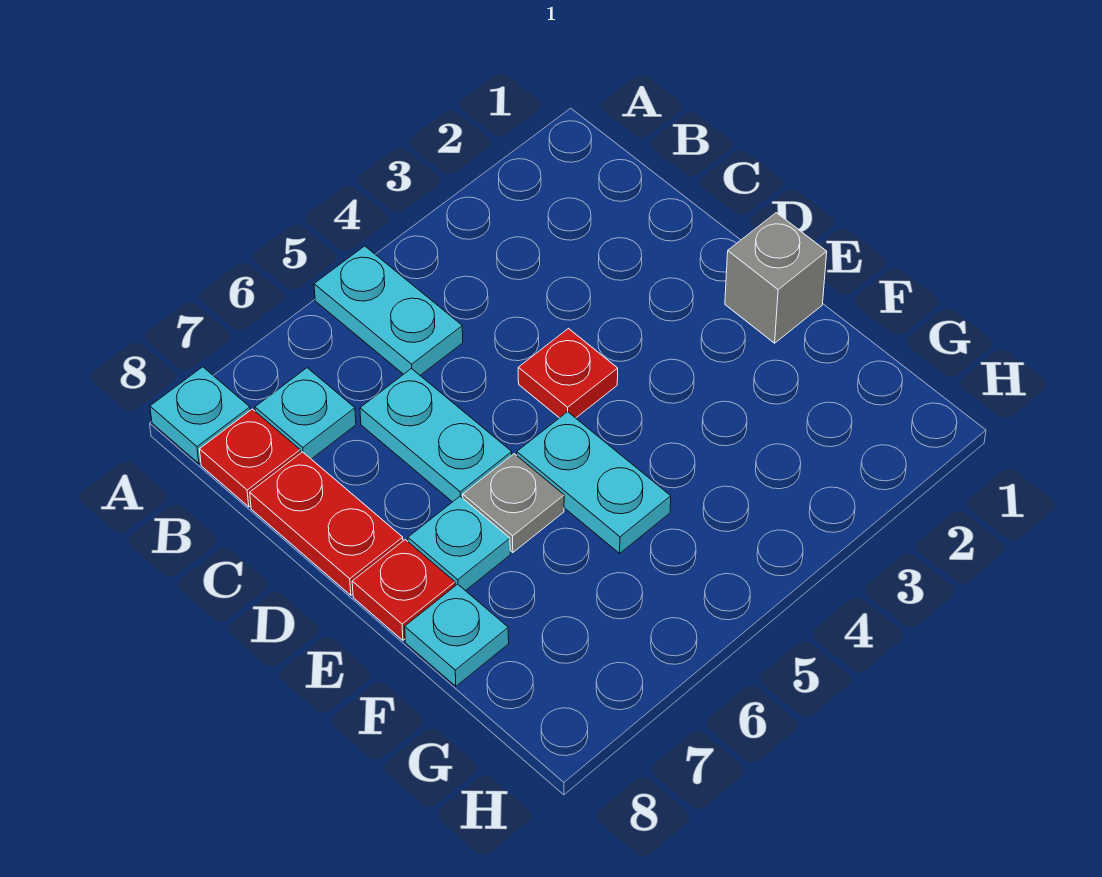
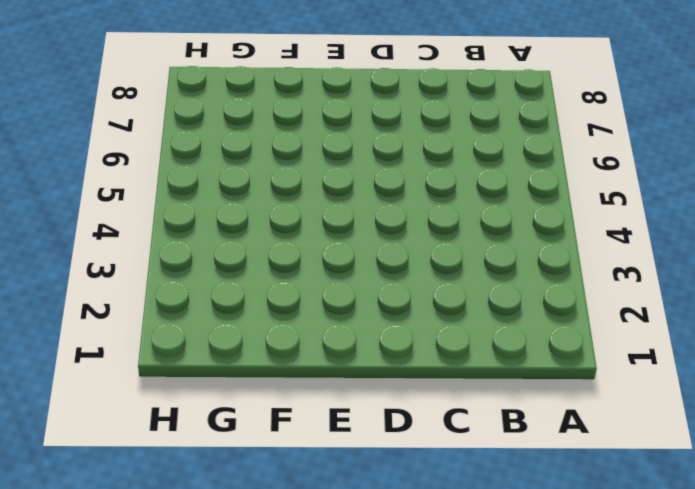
none -> cyan plate A5:B5 level 1
none -> cyan plate A8 level 1
none -> cyan plate B7 level 1

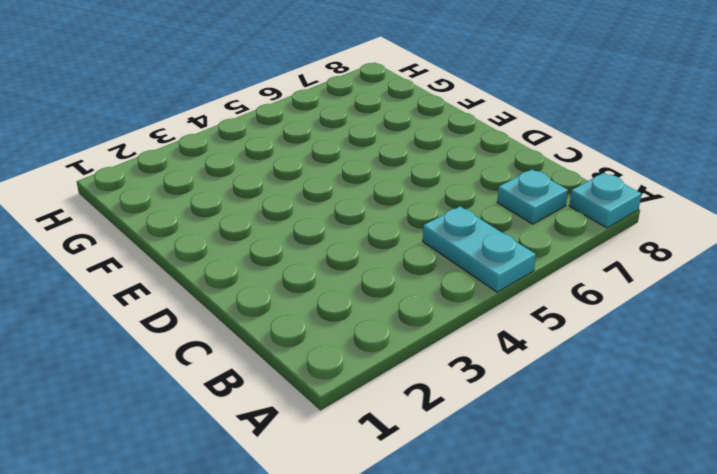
none -> red plate B8 level 1
none -> cyan plate C6:D6 level 1
none -> red plate C8:D8 level 1

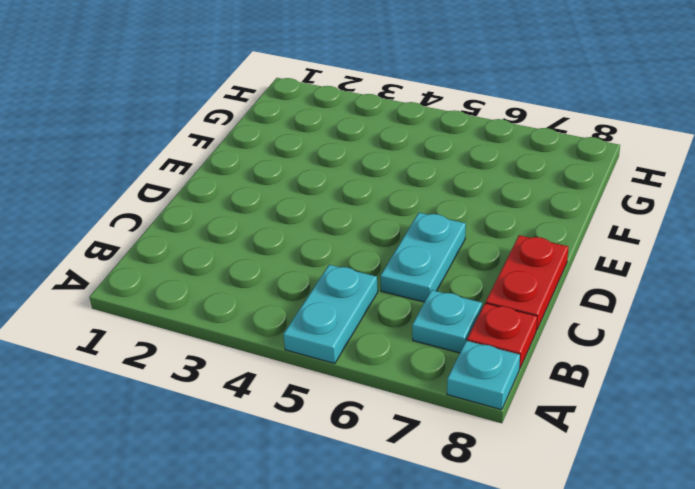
none -> red plate D4 level 1
none -> grey brick E1 level 1
none -> cyan plate E5:F5 level 1

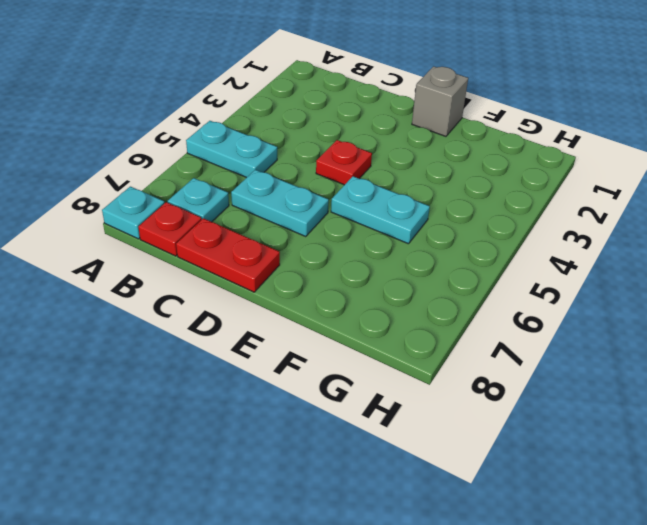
none -> grey plate E6 level 1
none -> cyan plate E7 level 1
none -> red plate E8 level 1

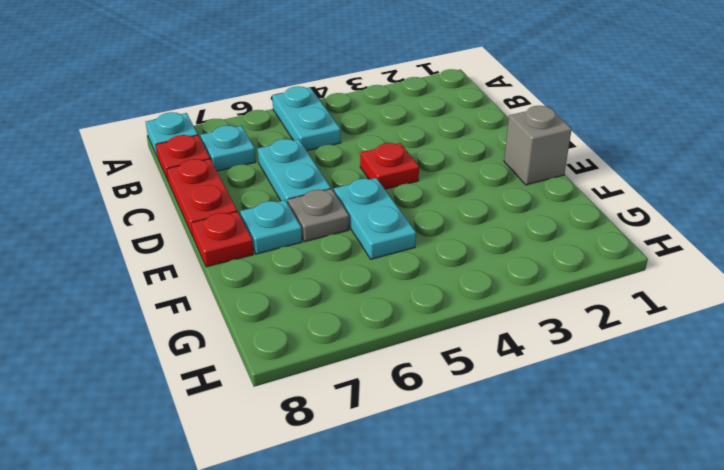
none -> cyan plate F8 level 1

